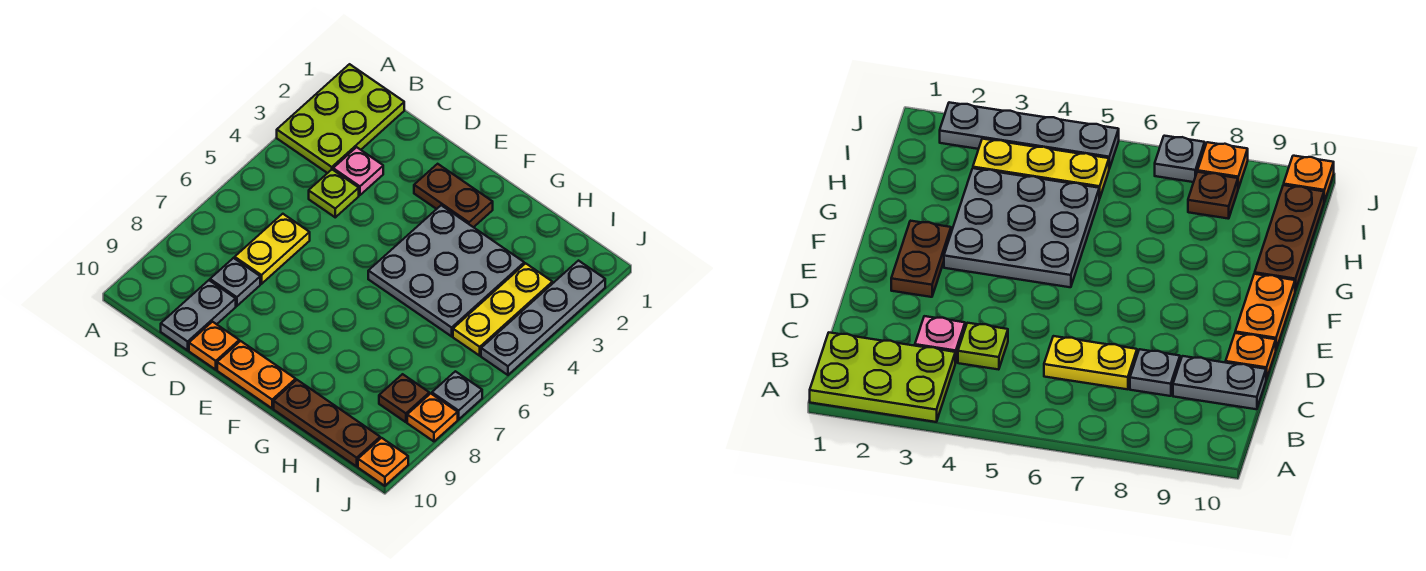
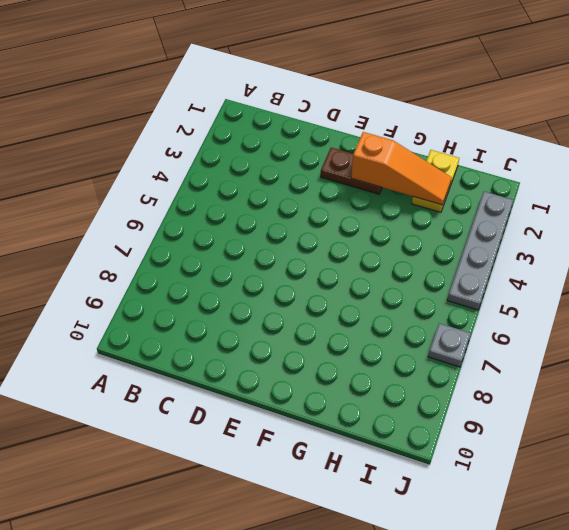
orange slope F2:H2 level 2 top F -> none
yellow plate H1:H2 level 1 -> yellow plate C6:C7 level 1
none -> lime plate A1:B3 level 1
none -> pink plate C3 level 1
none -> lime plate C4 level 1

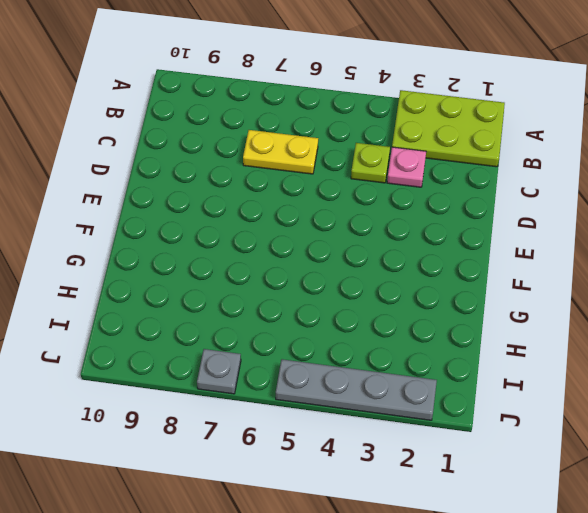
none -> grey plate C8 level 1
none -> grey plate C9:C10 level 1
none -> orange plate D10 level 1

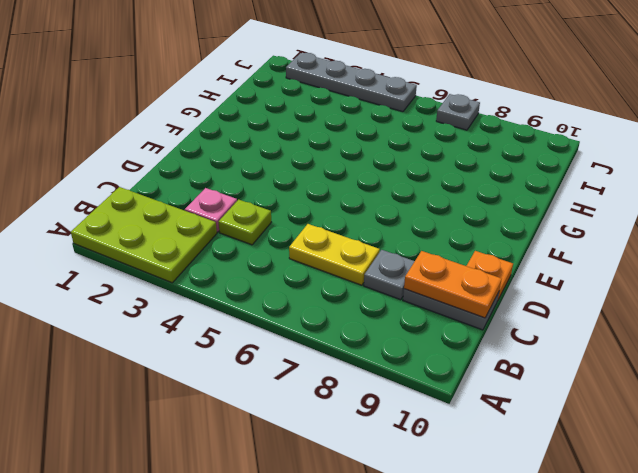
orange plate C9:C10 level 2 -> orange plate E10:F10 level 1
none -> brown plate E2:F2 level 1
none -> grey plate F3:H5 level 1
none -> brown plate G10:I10 level 1

